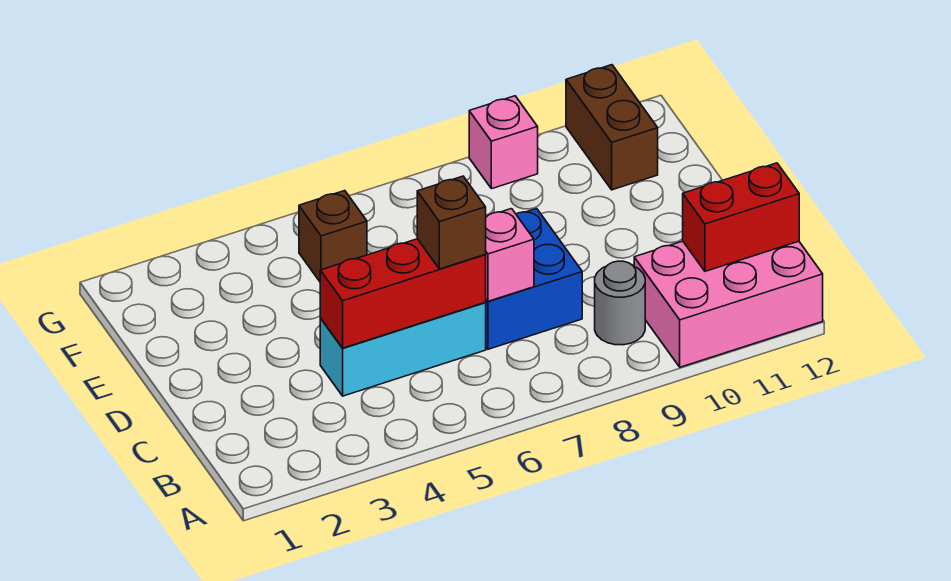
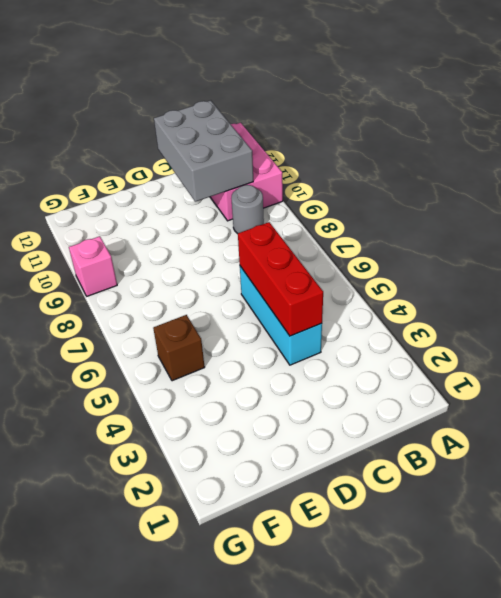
grey brick B10:C12 level 2 -> red brick B11:B12 level 2
none -> blue brick C7:D8 level 1
none -> brown brick F11:G11 level 1

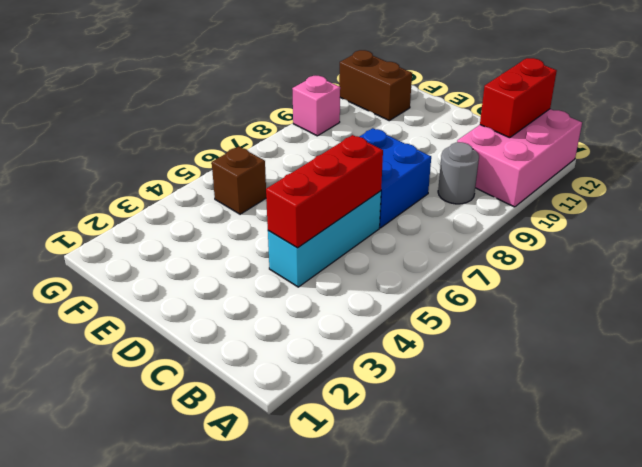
none -> pink brick C7 level 2
none -> brown brick C6 level 3

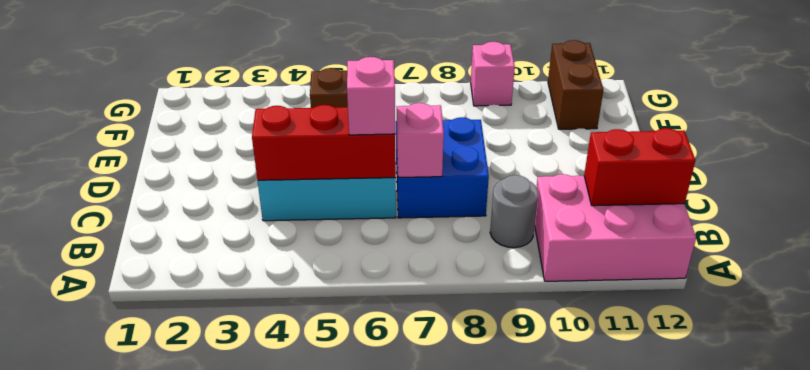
pink brick C6 level 3 -> brown brick C6 level 3

